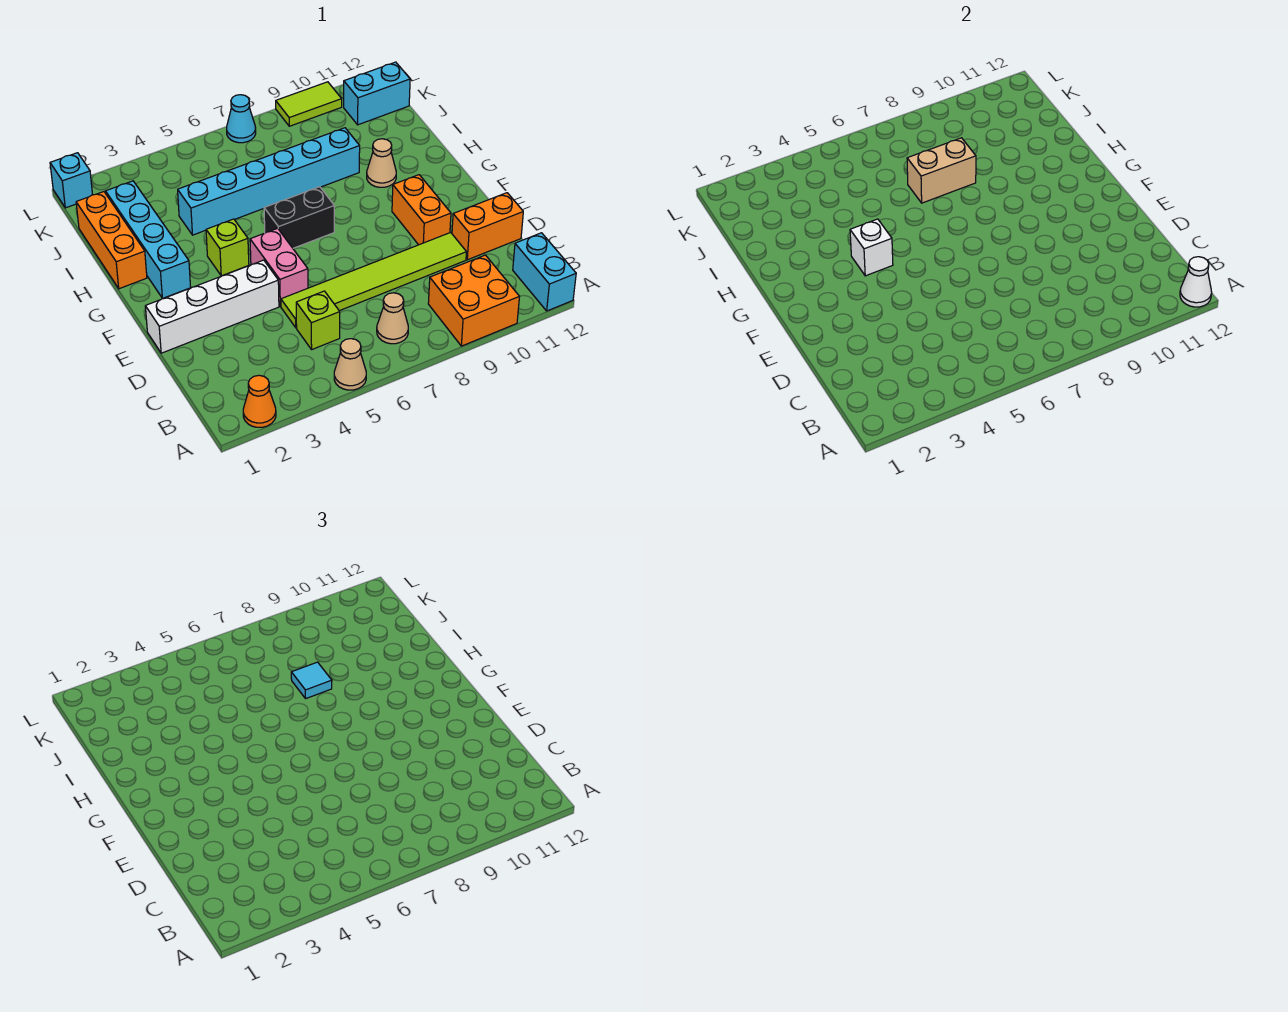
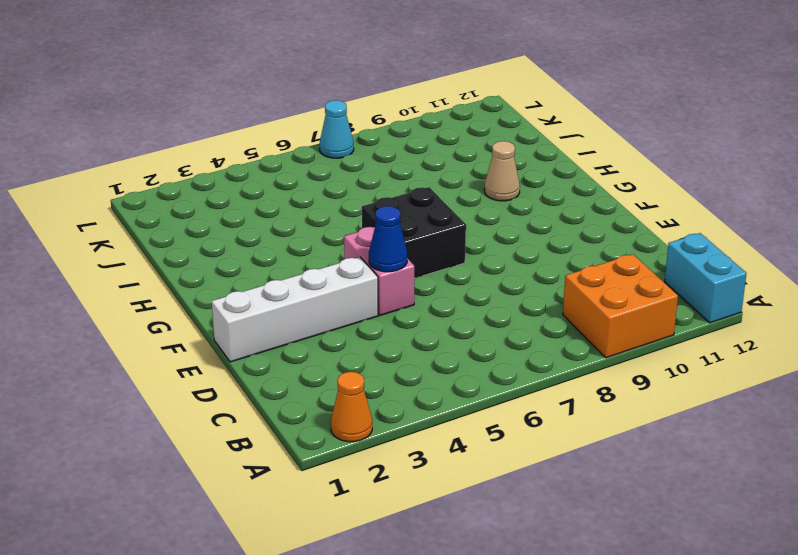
blue cone E5 level 2 -> none
black brick F6:G7 level 1 -> black brick G6:G7 level 1
none -> tan cone A5 level 1
none -> tan cone B7 level 1
none -> lime brick C5 level 1

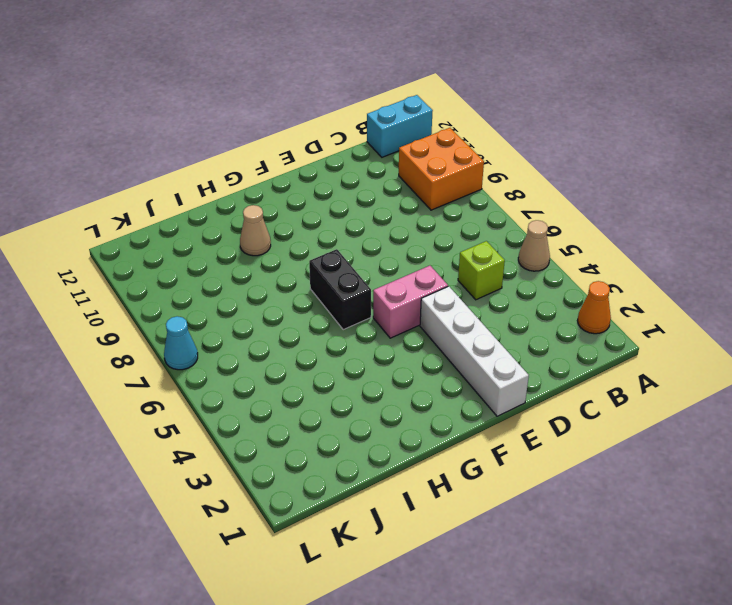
none -> tan cone B7 level 1
none -> lime tile D5:D10 level 1
none -> orange brick D11:D12 level 1

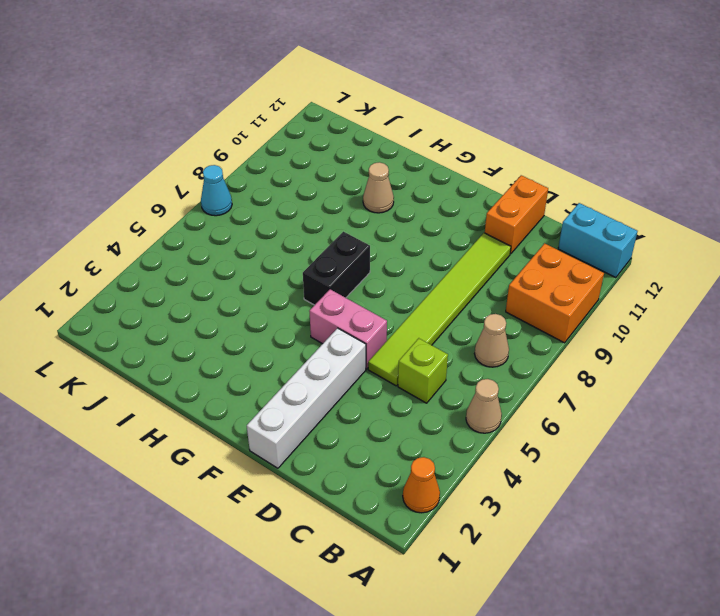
none -> orange brick E10:F10 level 1
none -> cyan brick G2:J2 level 1
none -> lime brick G4 level 1

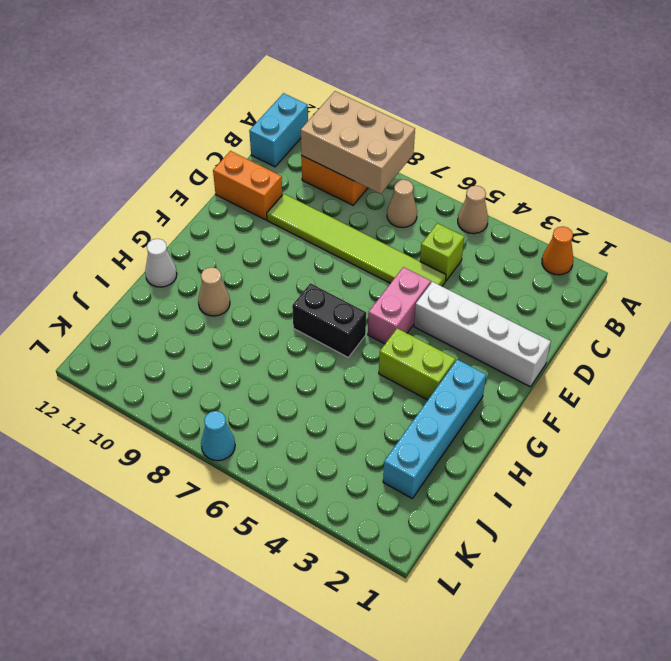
tan brick A8:B10 level 2 -> none
lime brick G3:G4 level 1 -> lime brick G4 level 1
white cone H12 level 1 -> white cone A12 level 2
none -> orange brick E10:F10 level 1
none -> orange brick H1:J1 level 1
none -> cyan brick I4:I9 level 1

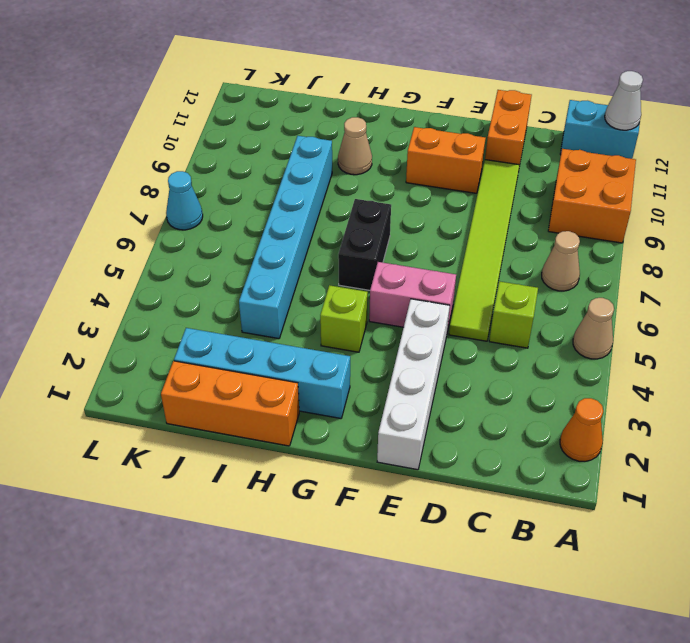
none -> cyan brick K11:K12 level 1
none -> cyan brick L1 level 1
none -> lime tile L9:L10 level 1

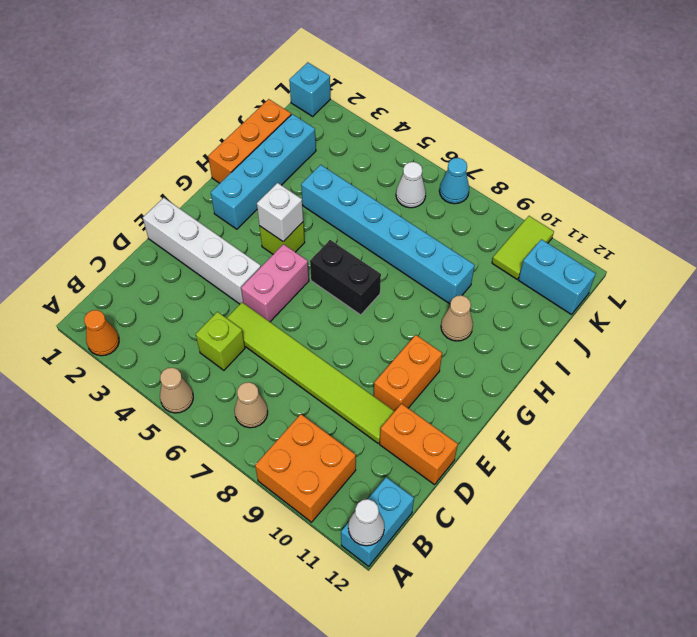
white cone K6 level 1 -> none
lime tile K10:L10 level 1 -> lime tile L9:L10 level 1
none -> tan brick I7:I8 level 2
none -> cyan tile I8 level 3

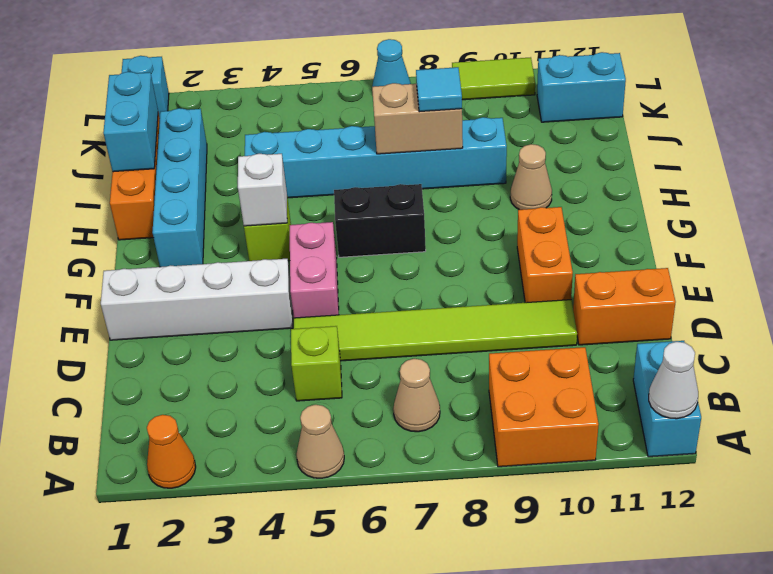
cyan brick I1:J1 level 2 -> none

